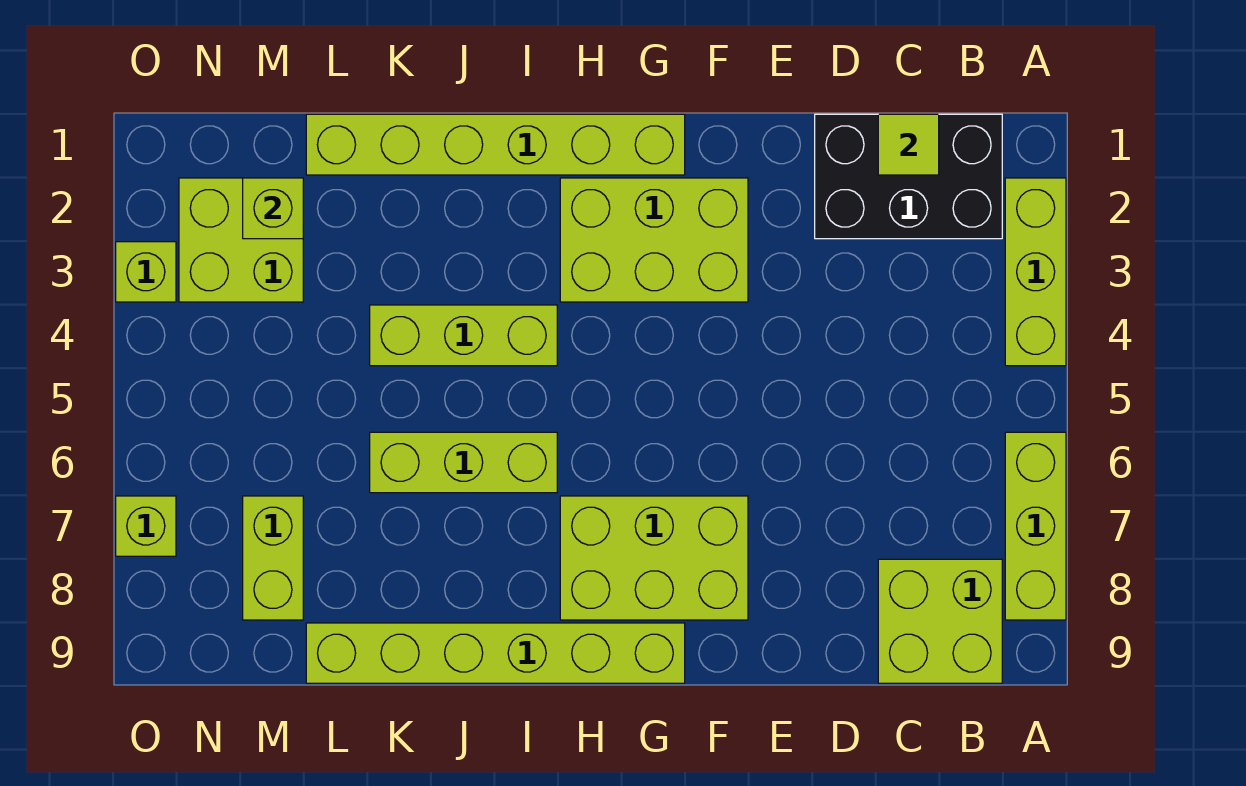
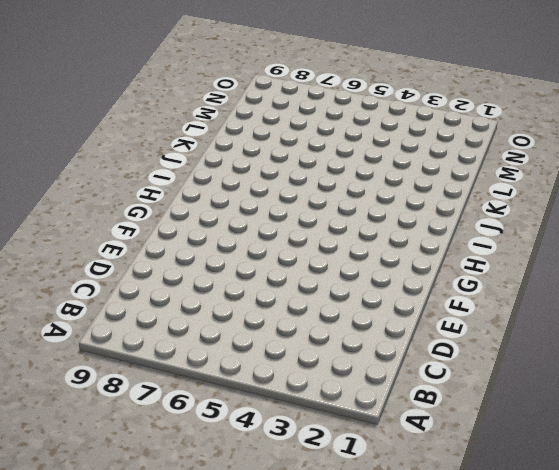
none -> lime brick A2:A4 level 1
none -> lime brick A6:A8 level 1
none -> black brick B1:D2 level 1

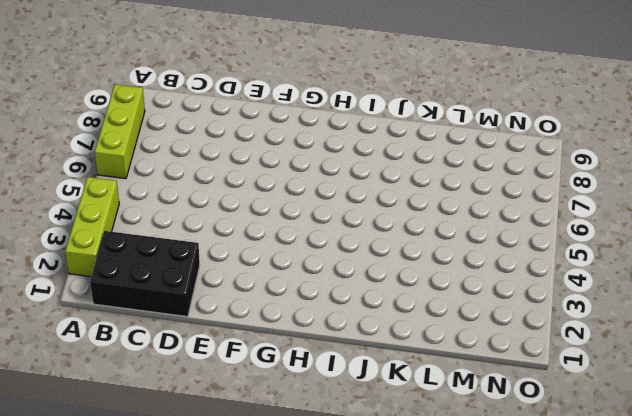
none -> lime brick B8:C9 level 1
none -> lime brick F2:H3 level 1
none -> lime brick F7:H8 level 1

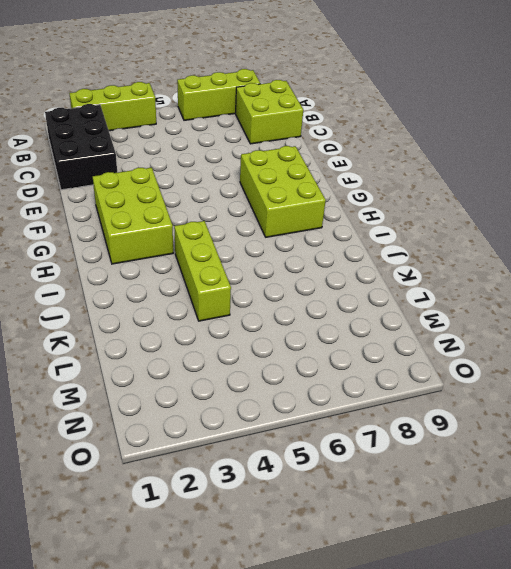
none -> lime brick G1:L1 level 1
none -> lime brick G9:L9 level 1
none -> lime brick I6:K6 level 1

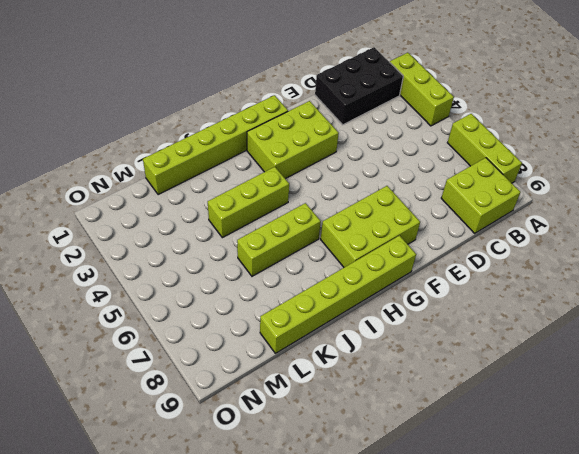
none -> lime brick M2:N3 level 1
none -> lime brick M7:M8 level 1
none -> lime brick O3 level 1

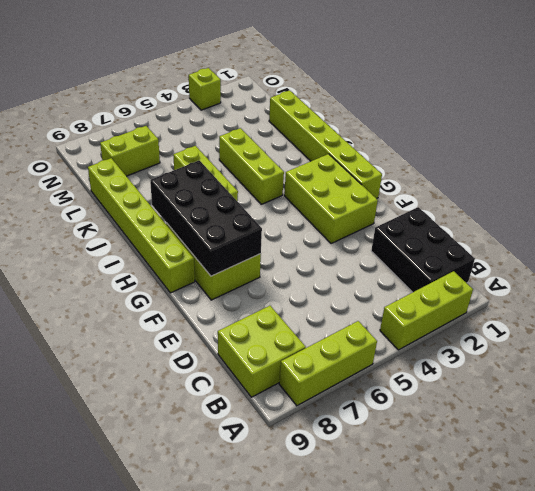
black brick F7:I8 level 2 -> none
none -> lime brick M2:N3 level 1
none -> lime brick O7 level 1
none -> lime tile C1 level 2

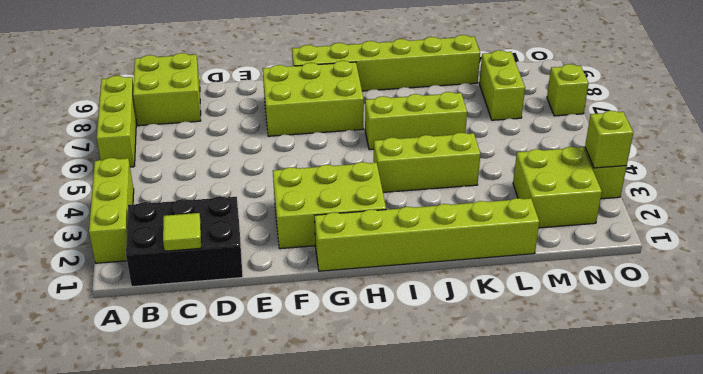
lime brick O3 level 2 -> lime brick M2 level 2

